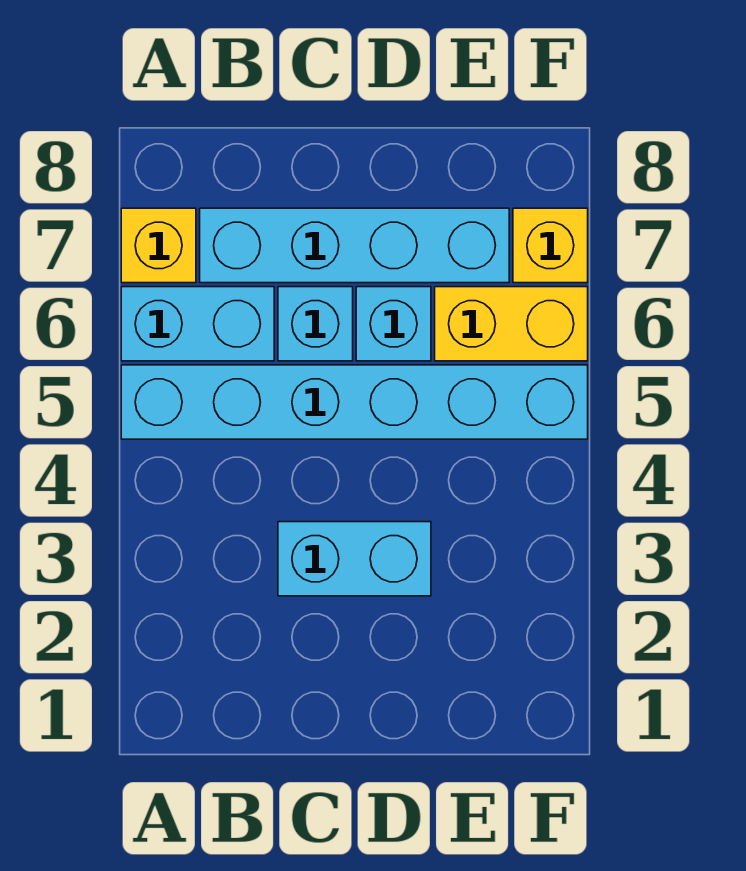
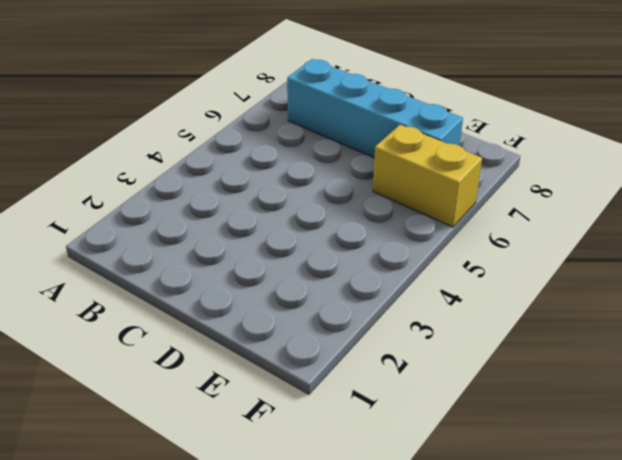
none -> cyan brick A5:F5 level 1
none -> cyan brick A6:B6 level 1

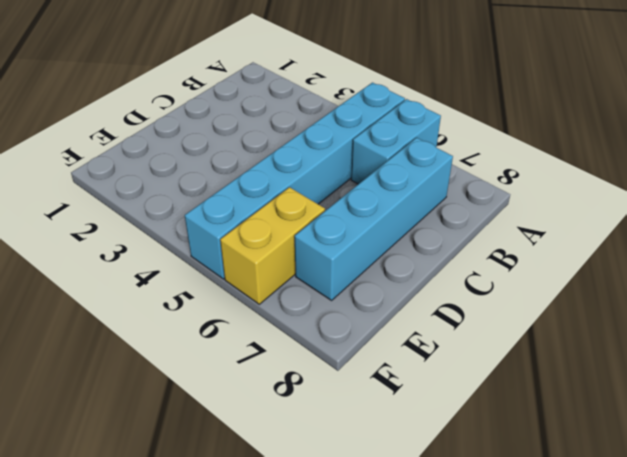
none -> yellow brick A7 level 1
none -> cyan brick C3:D3 level 1

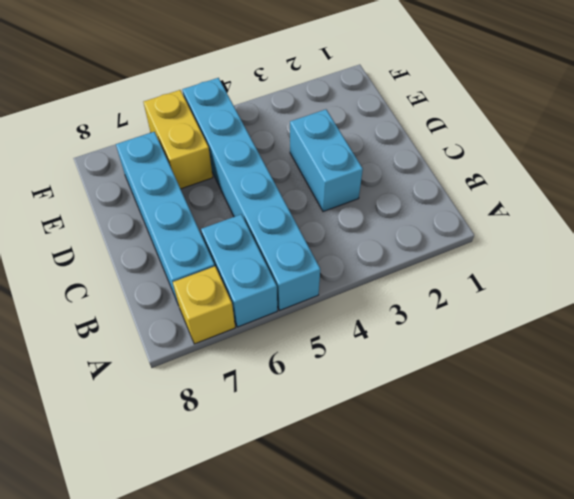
none -> cyan brick C6 level 1
none -> cyan brick D6 level 1

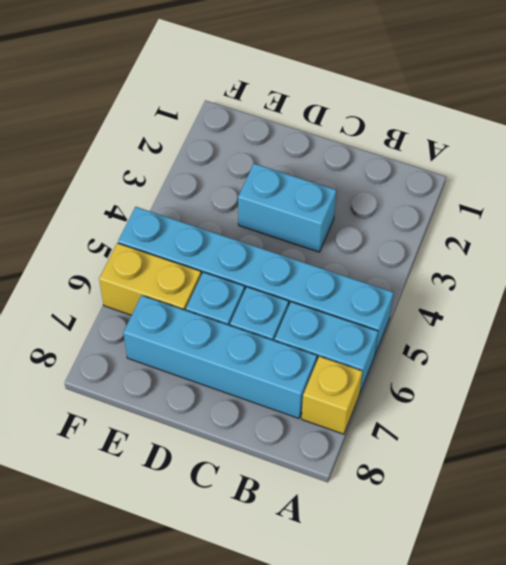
none -> yellow brick F7 level 1

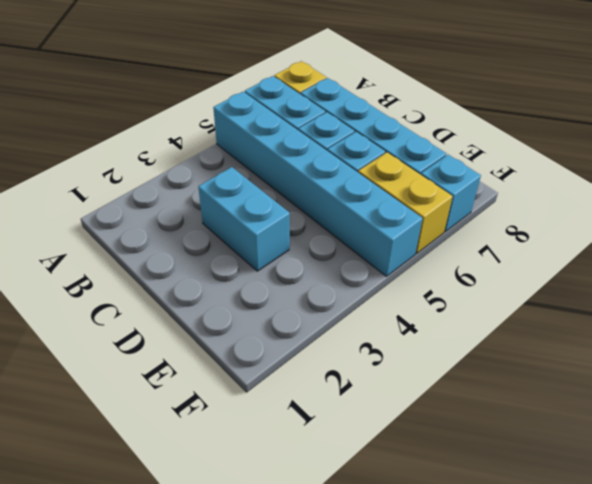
cyan brick F7 level 1 -> yellow brick F7 level 1

